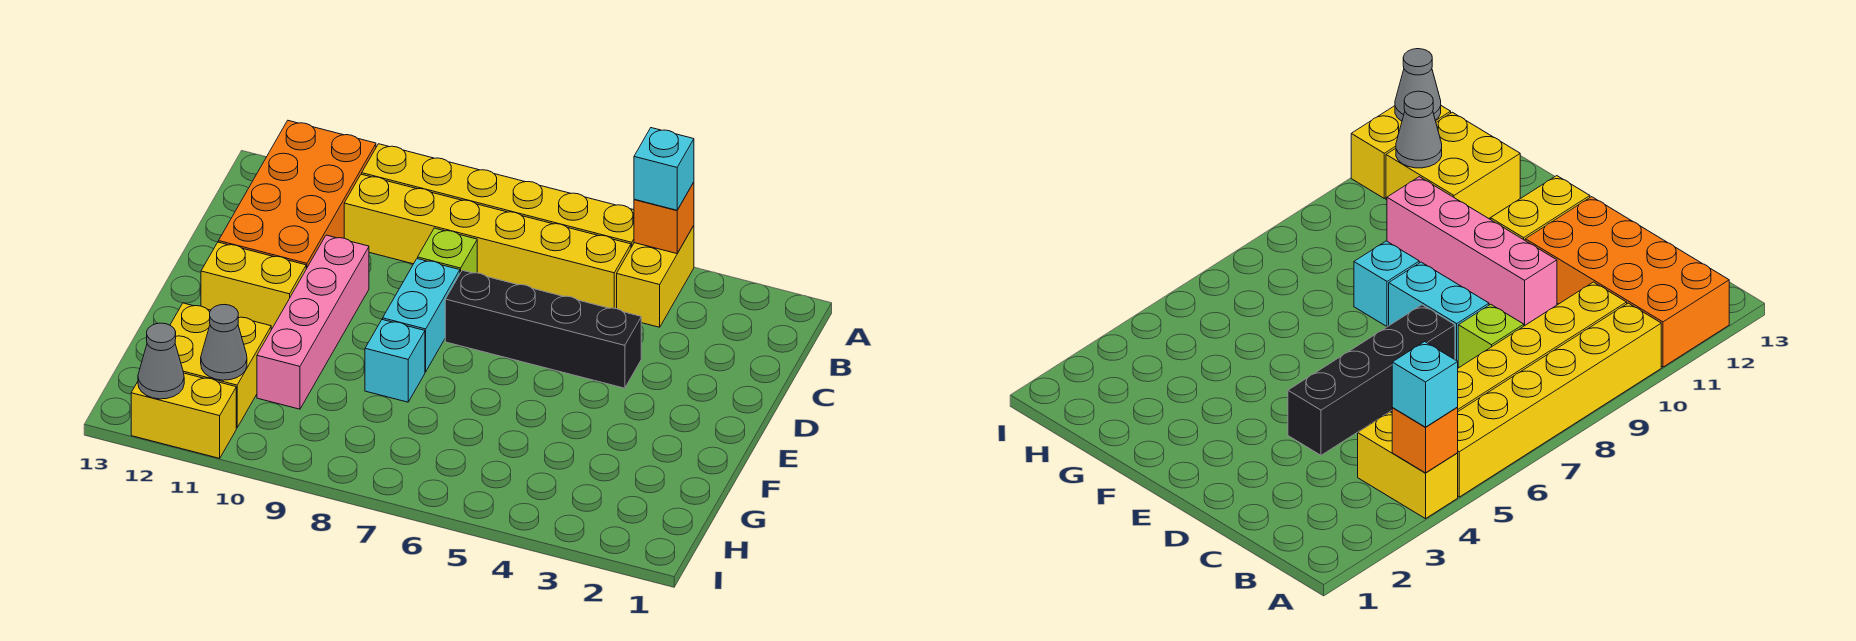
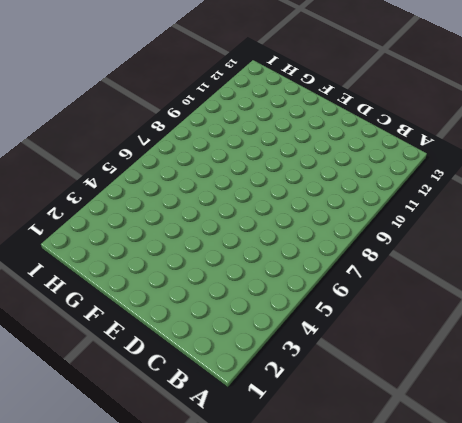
none -> yellow brick A4:B4 level 1
none -> yellow brick A5:A10 level 1
none -> orange brick A11:D12 level 1

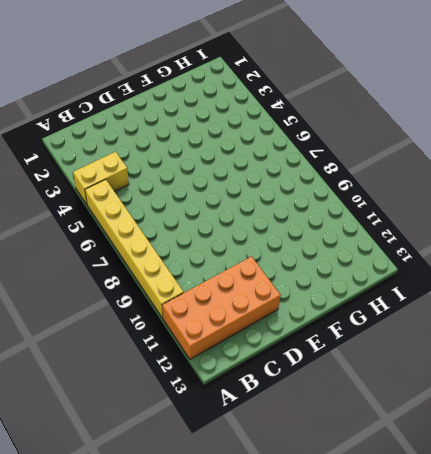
none -> yellow brick B5:B10 level 1
none -> lime brick C8 level 1
none -> black brick D4:D7 level 1

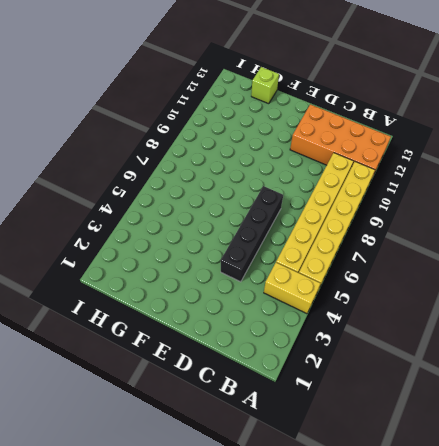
lime brick G13 level 1 -> lime brick C8 level 1
none -> cyan brick D8:E8 level 1
none -> pink brick D10:G10 level 1
none -> yellow brick E11:E12 level 1

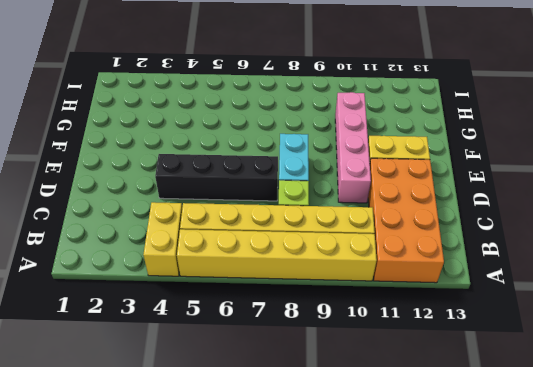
none -> cyan brick F8 level 1
none -> yellow brick G11:H12 level 1
none -> yellow brick I11:I12 level 1

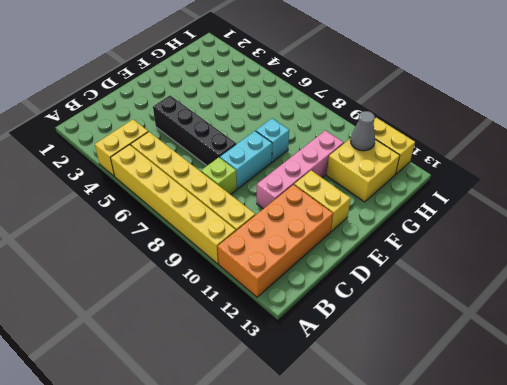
none -> orange brick A4 level 2
none -> grey cone I12 level 2
none -> cyan brick A4 level 3

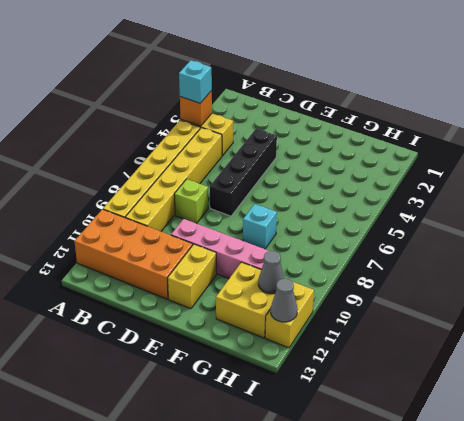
none -> cyan brick D8:E8 level 1

